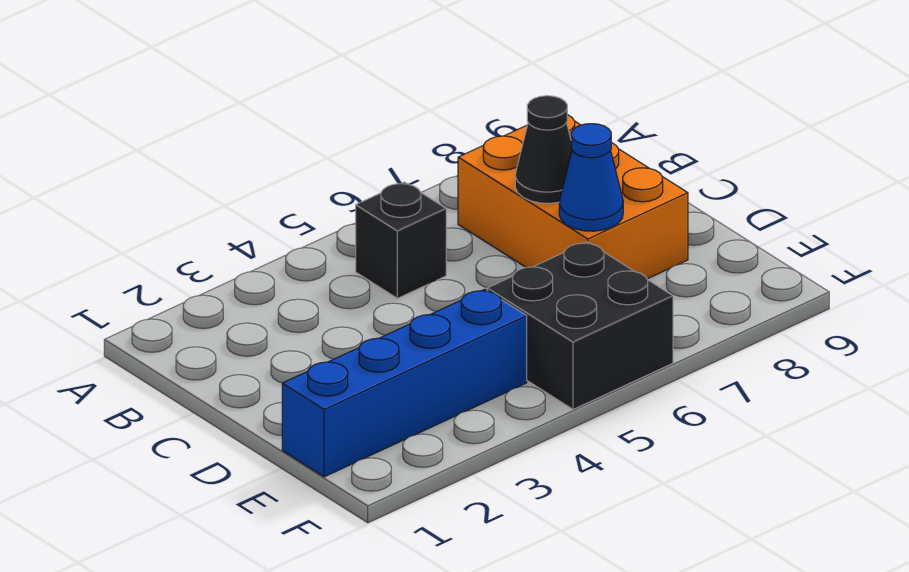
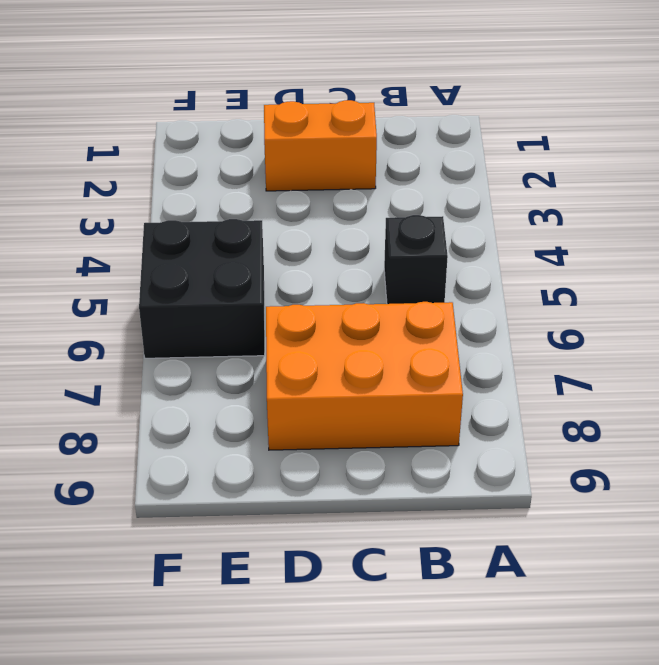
orange brick C2:D2 level 1 -> none
none -> blue brick E1:E4 level 1
none -> black cone C7 level 2

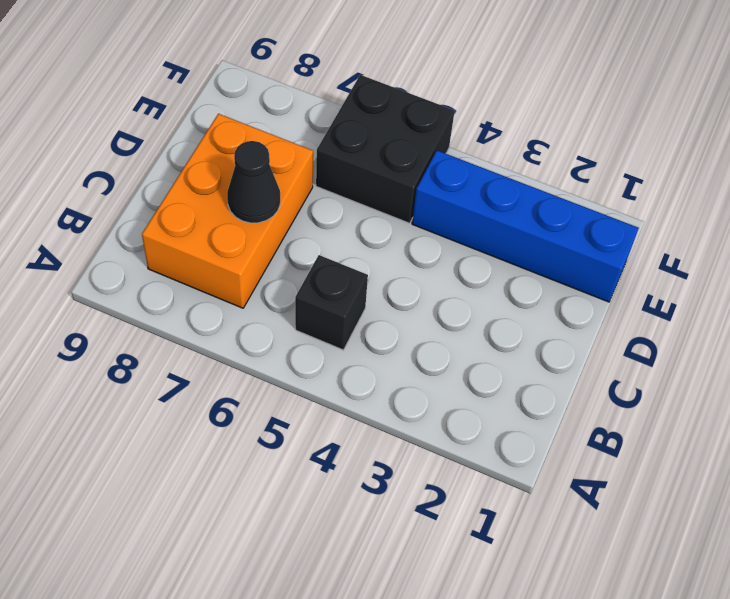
none -> blue cone D7 level 2

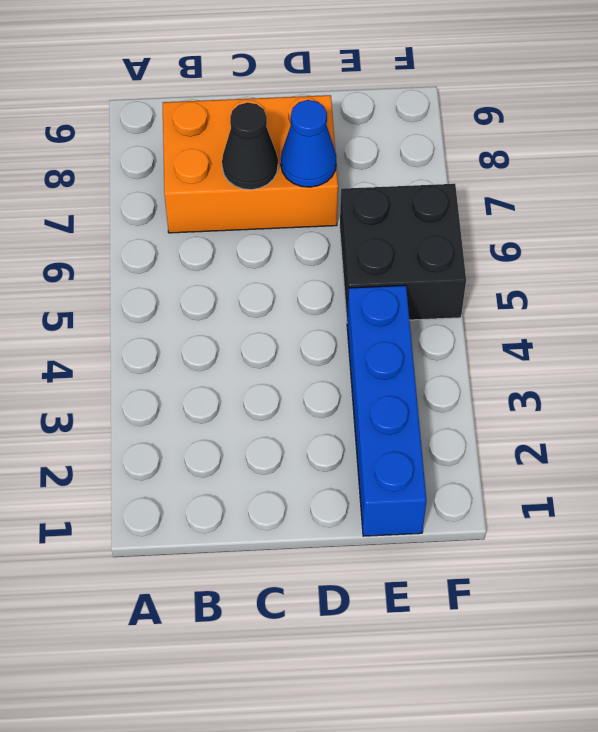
none -> black brick B5 level 1

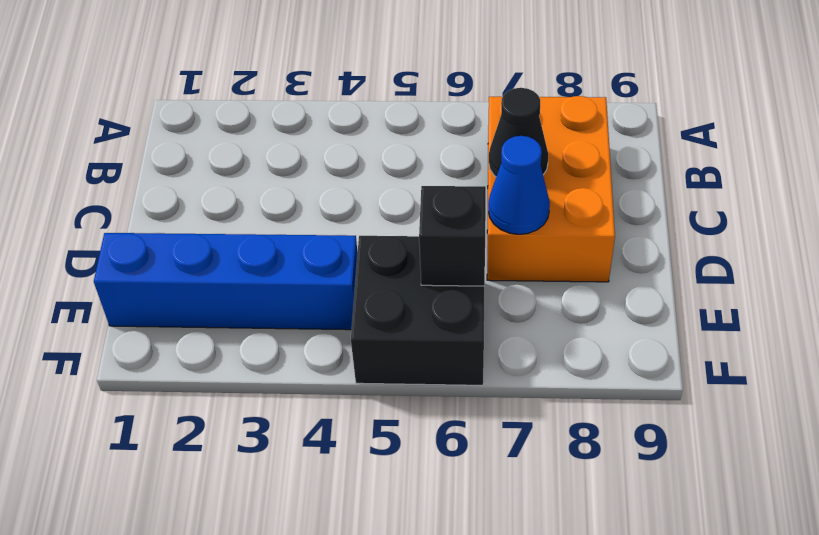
black brick E6 level 2 -> black brick B5 level 1

